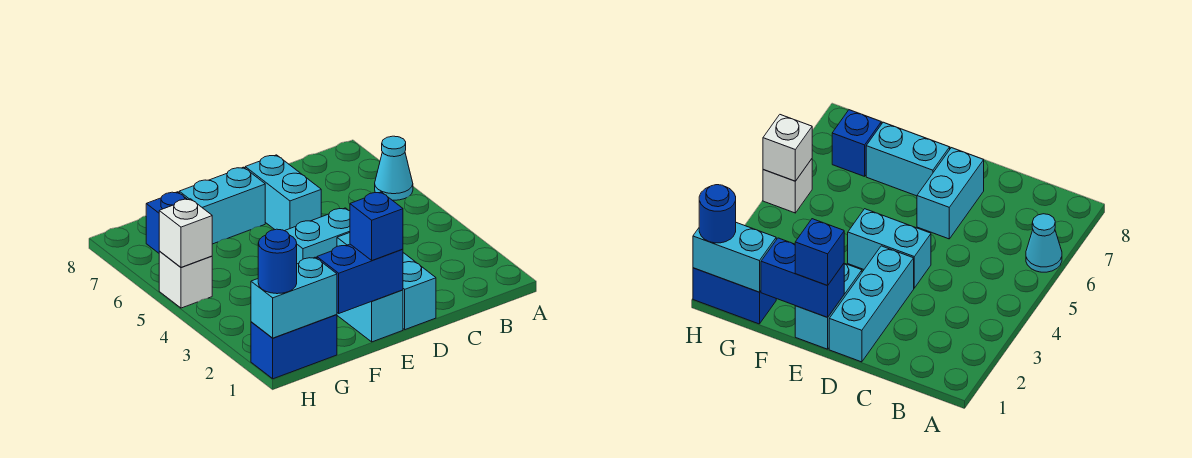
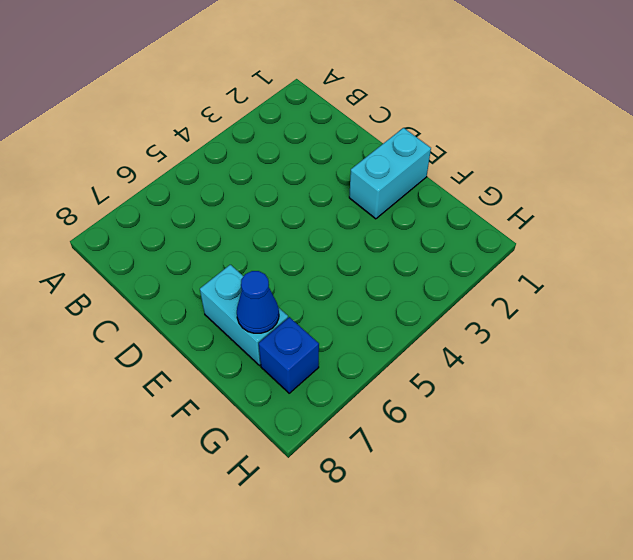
blue cone F7 level 2 -> none
none -> cyan cone A6 level 1
none -> cyan brick D1:D3 level 1
none -> cyan brick D4:E4 level 1

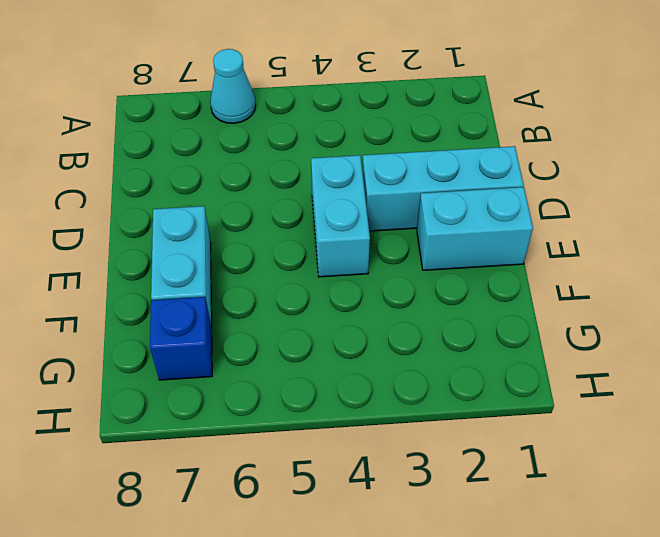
none -> cyan brick D6:D7 level 1
none -> blue brick G1:H1 level 1
none -> white brick H5 level 1

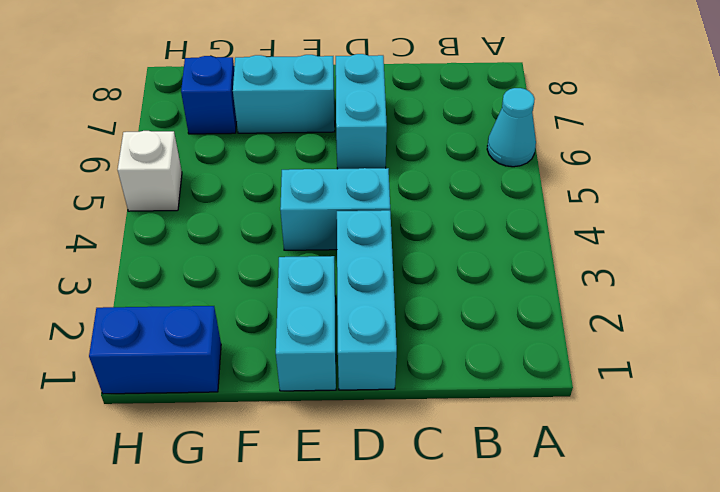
none -> blue brick E1:F1 level 2
none -> cyan brick G1:H1 level 2
none -> white brick H5 level 2

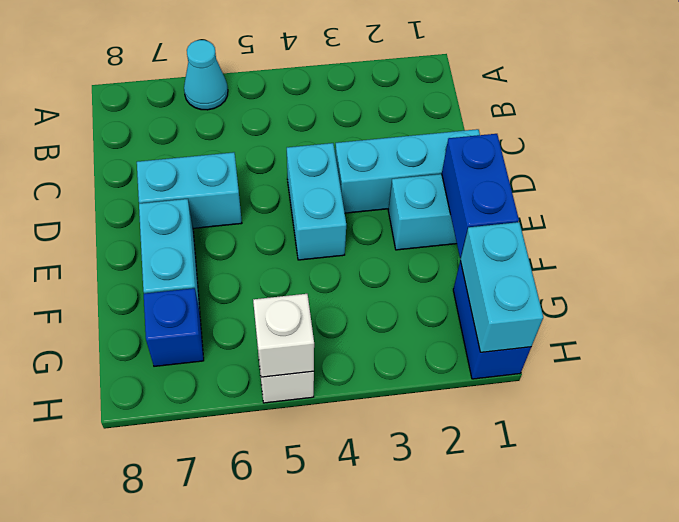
none -> blue brick E1 level 3
none -> blue round brick H1 level 3

